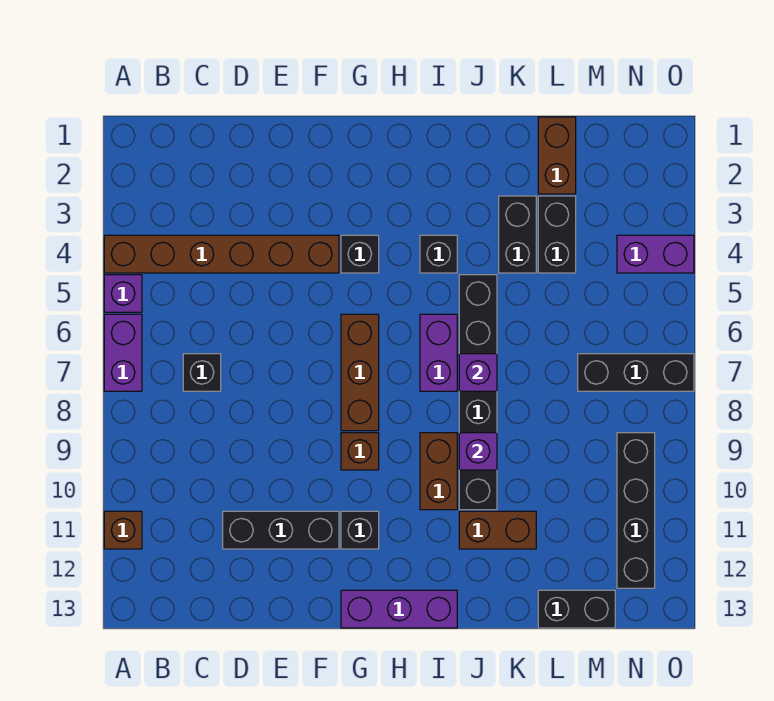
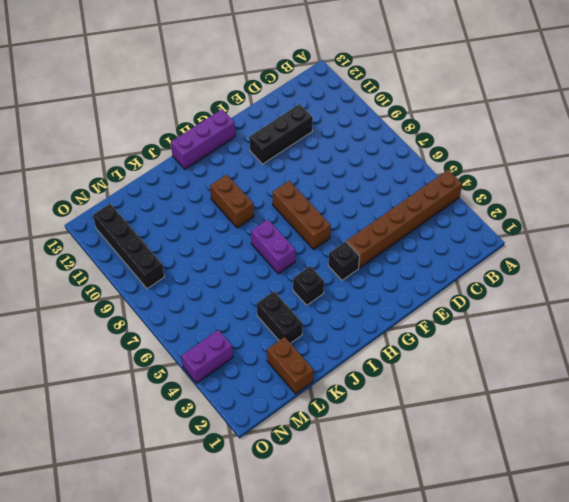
none -> purple brick A5 level 1
none -> purple brick A6:A7 level 1
none -> brown brick A11 level 1

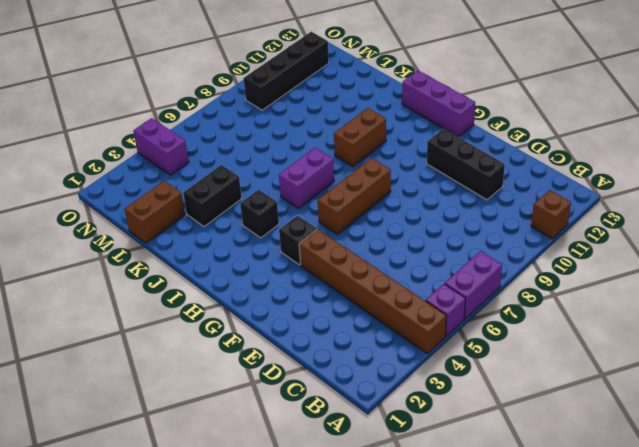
none -> black brick C7 level 1
none -> brown brick G9 level 1
none -> black brick G11 level 1

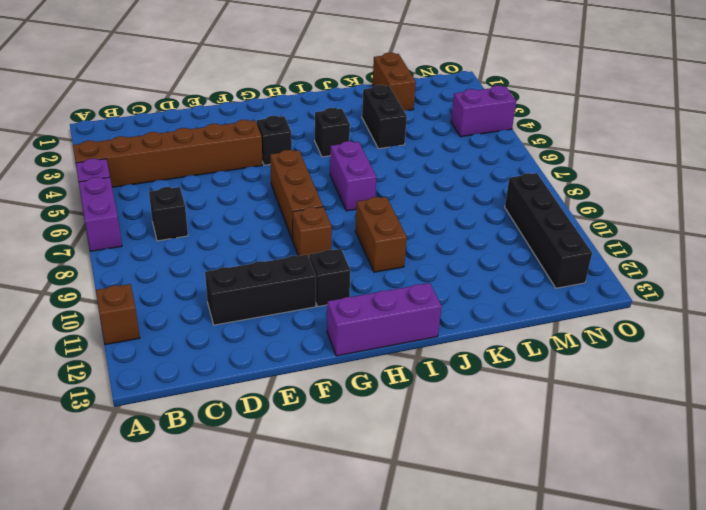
none -> black brick J5:J10 level 1
none -> brown brick J11:K11 level 1
none -> black brick L3:L4 level 1

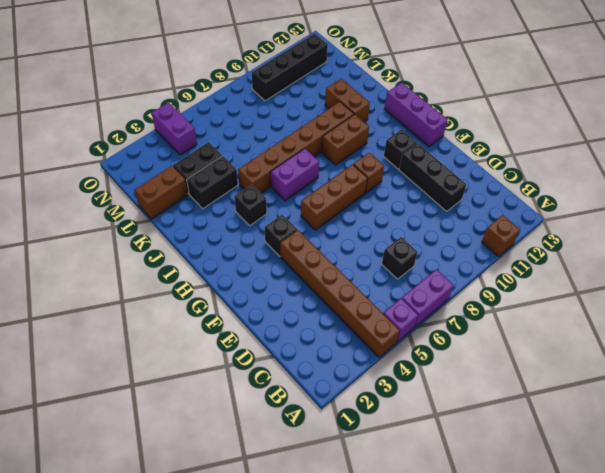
brown brick J5:J10 level 1 -> black brick J5:J10 level 1
none -> black brick L13:M13 level 1
none -> black brick M7:O7 level 1
none -> purple brick J7 level 2

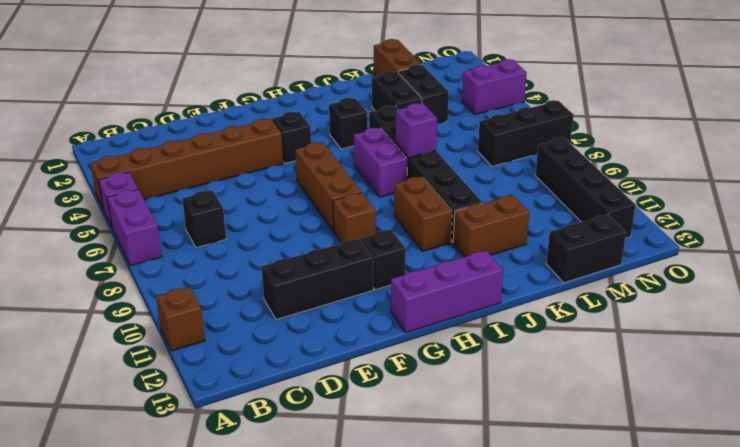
none -> purple brick J9 level 2

